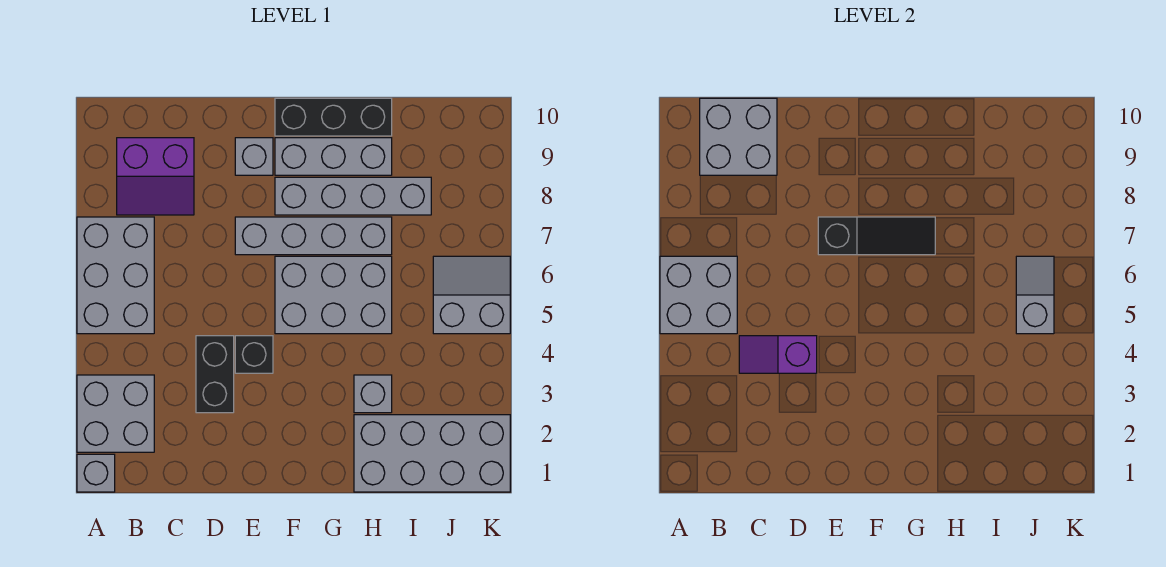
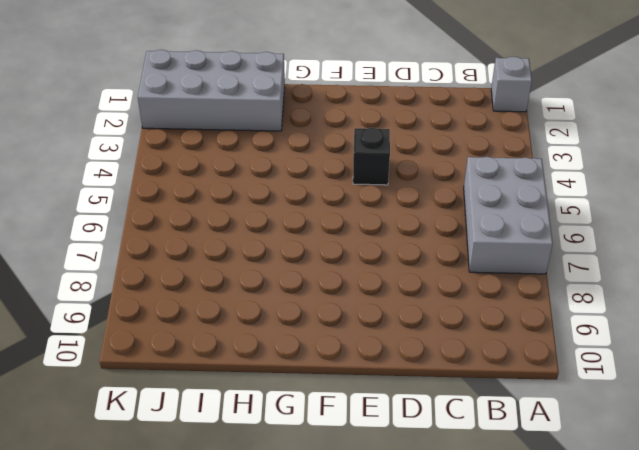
none -> grey brick A2:B3 level 1
none -> purple slope B8:C9 level 1 top 9
none -> black brick D3:D4 level 1

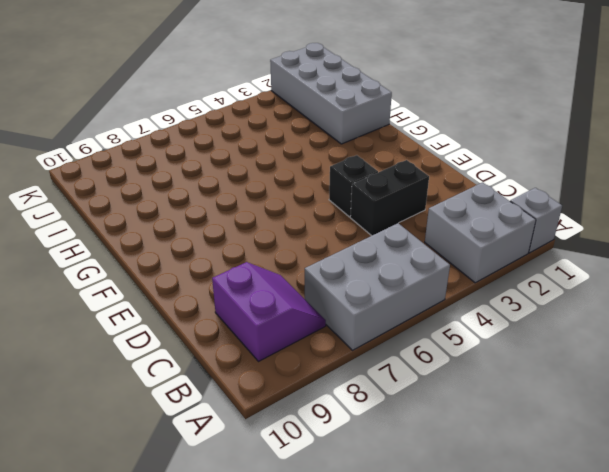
none -> grey brick E7:H7 level 1
none -> grey brick E9 level 1
none -> grey brick F5:H6 level 1

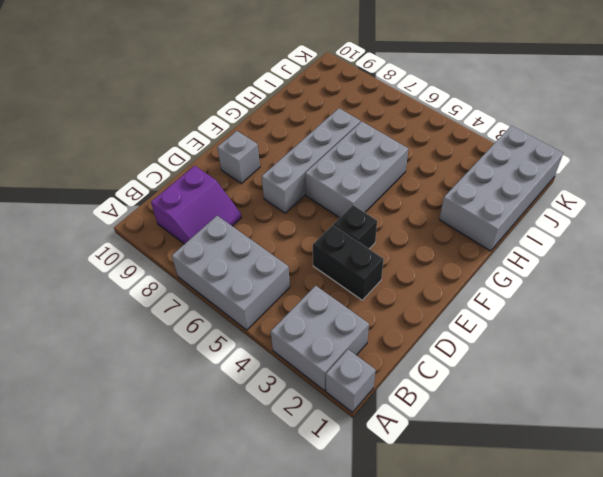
none -> grey brick F8:I8 level 1
none -> grey brick F9:H9 level 1
none -> black brick F10:H10 level 1

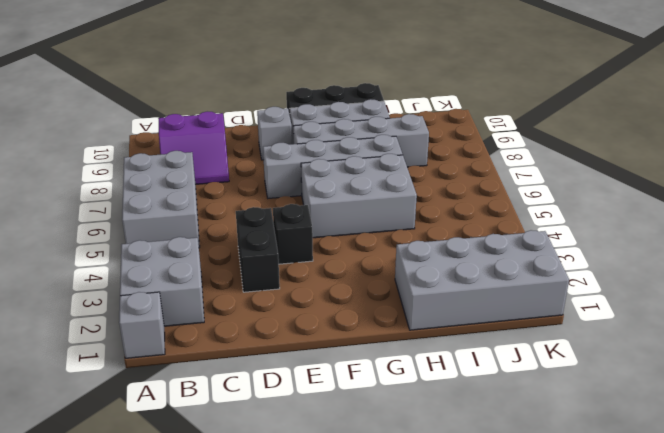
none -> grey brick H3 level 1
none -> grey slope J5:K6 level 1 top 5
none -> grey brick A5:B6 level 2

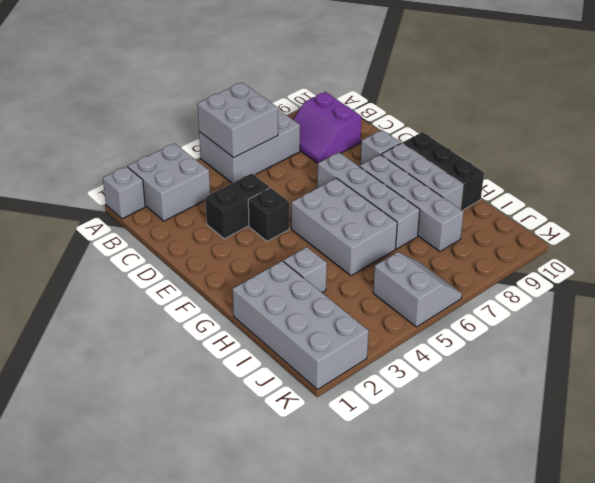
none -> grey brick B9:C10 level 2
none -> purple slope C4:D4 level 2 top D
none -> black slope E7:G7 level 2 top E

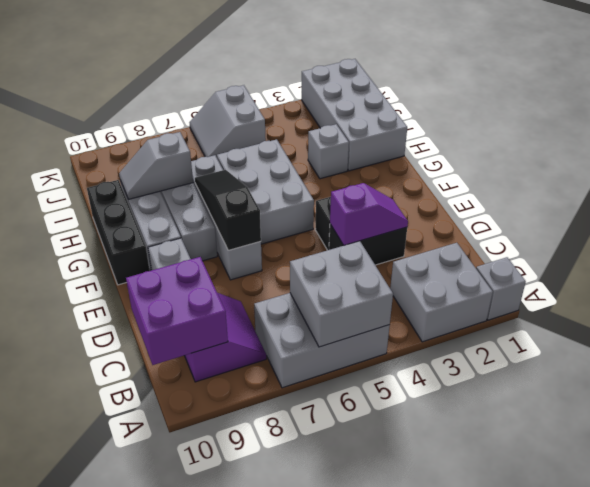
purple brick B9:C10 level 2 -> grey brick B9:C10 level 2
purple slope D3:D4 level 2 top 4 -> purple slope C4:D4 level 2 top D
grey slope H8:H9 level 2 top 8 -> grey slope J5:J6 level 2 top 5

